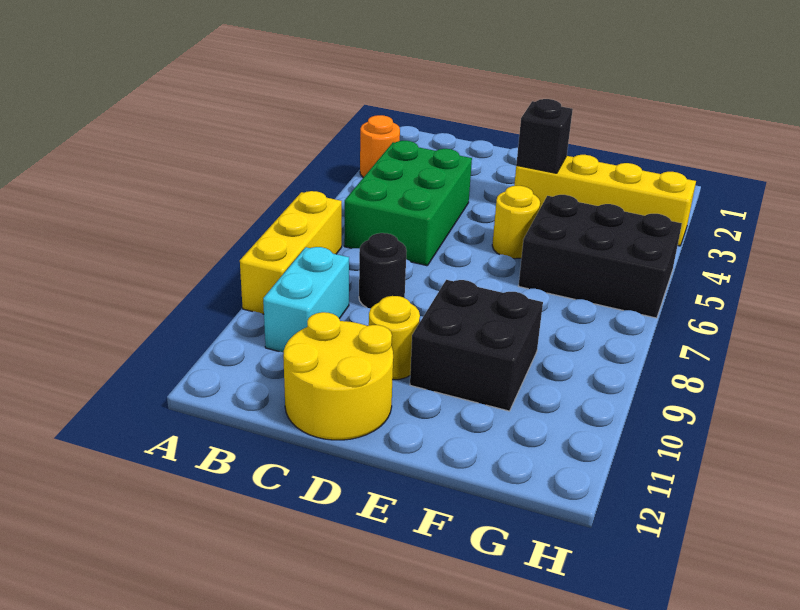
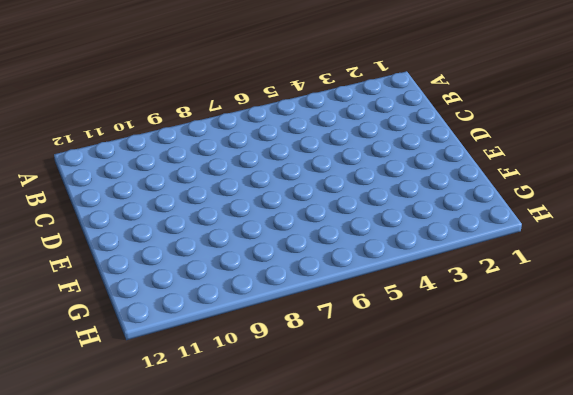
none -> orange round brick A3 level 1
none -> yellow brick A7:A9 level 1
none -> green brick B4:C6 level 1

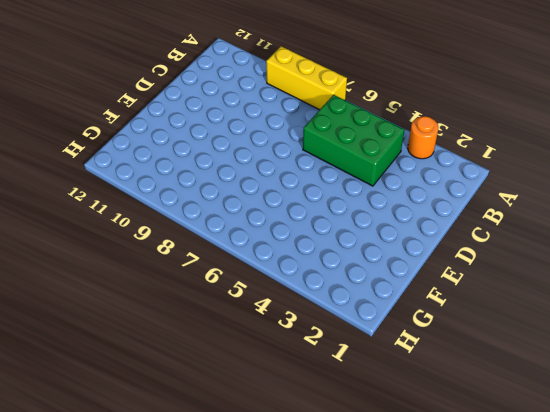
none -> cyan brick B9:B10 level 1
none -> black round brick C8 level 1
none -> yellow round brick C11:D12 level 1

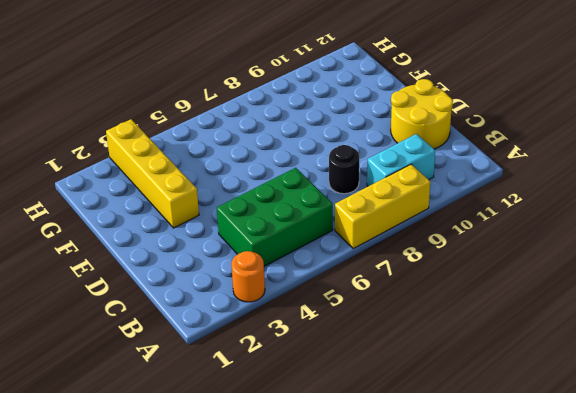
none -> yellow round brick D10 level 1
none -> yellow round brick E5 level 1
none -> black brick E9:F10 level 1

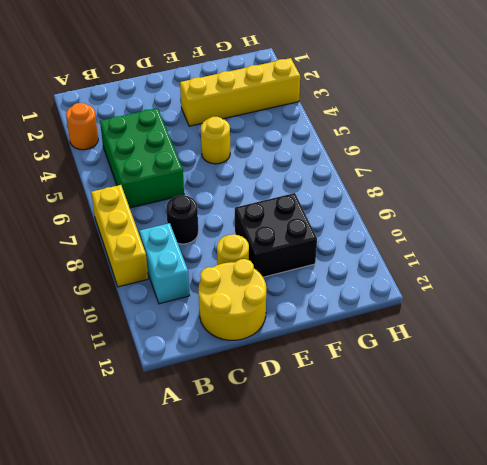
none -> black brick F5:H6 level 1
none -> black brick E3 level 2

